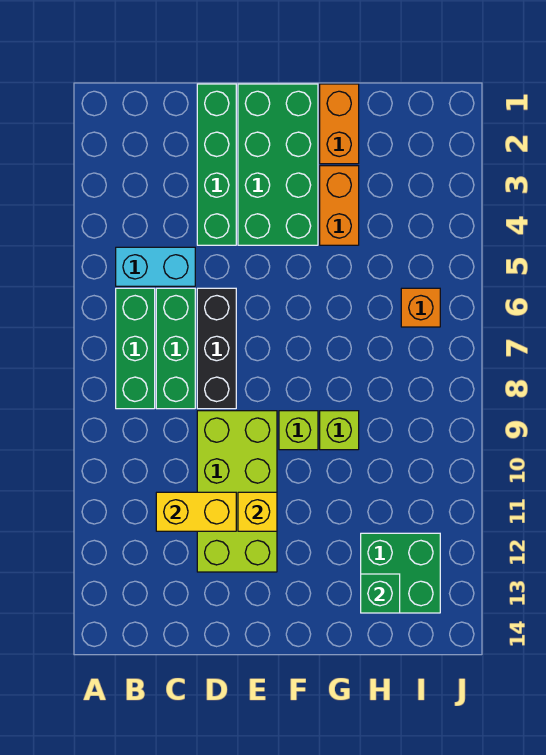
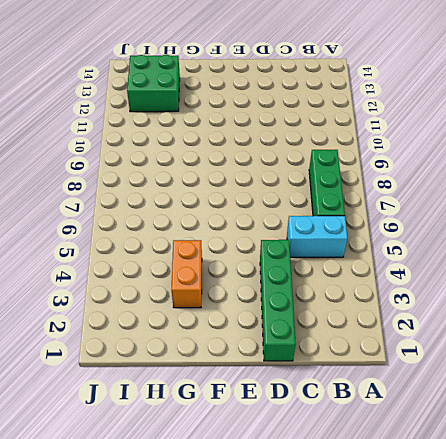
none -> green brick C6:C8 level 1
none -> black brick D6:D8 level 1
none -> lime brick D9:E12 level 1

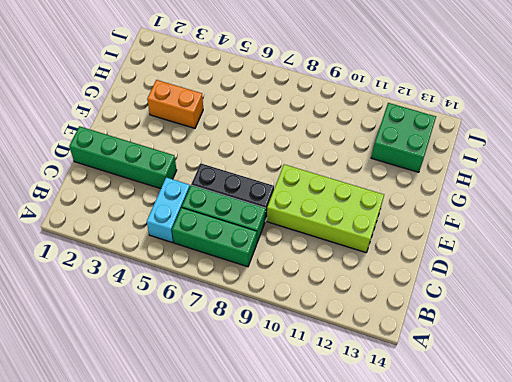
none -> green brick E1:F4 level 1
none -> lime brick F9 level 1
none -> orange brick G1:G2 level 1

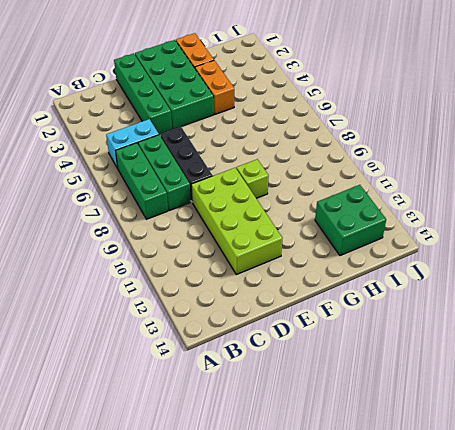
none -> lime brick G9 level 1
none -> orange brick I6 level 1
none -> yellow brick C11:D11 level 2

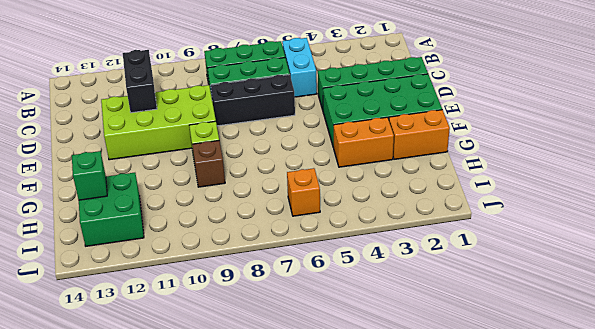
black brick C11:D11 level 2 -> yellow brick C11:D11 level 2
brown brick G9 level 1 -> lime brick G9 level 1
none -> yellow brick E11 level 2

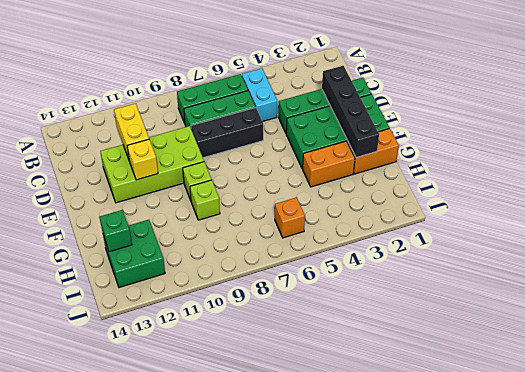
black brick D2:G2 level 2 -> none

